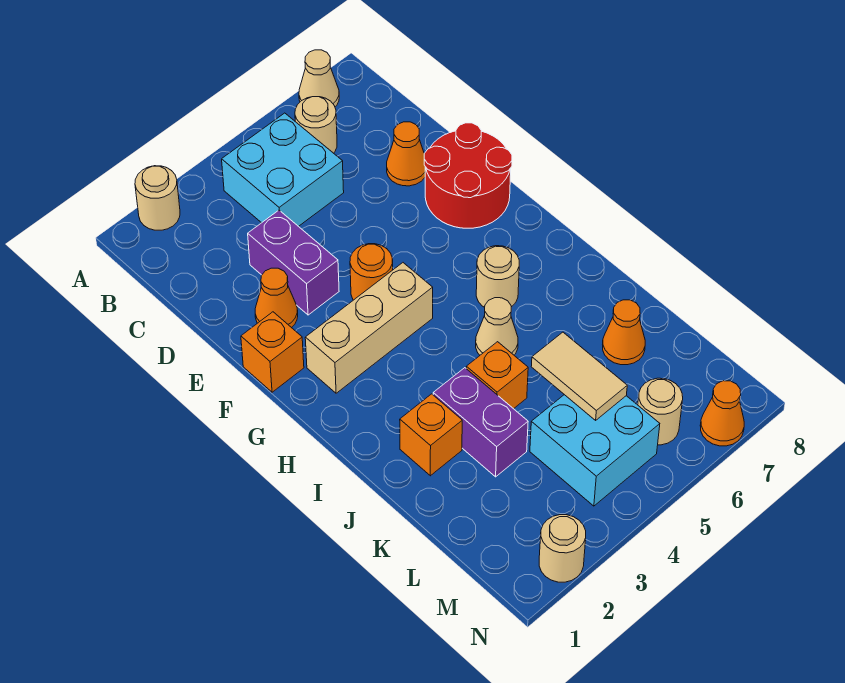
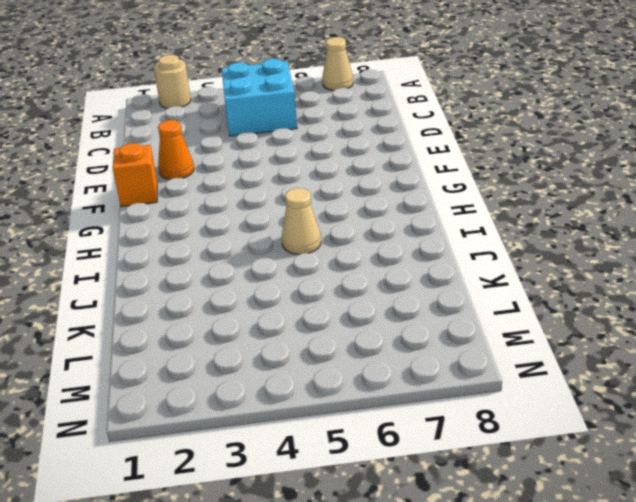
none -> tan round brick B6 level 1
none -> purple brick D3:E3 level 1
none -> orange cone D7 level 1

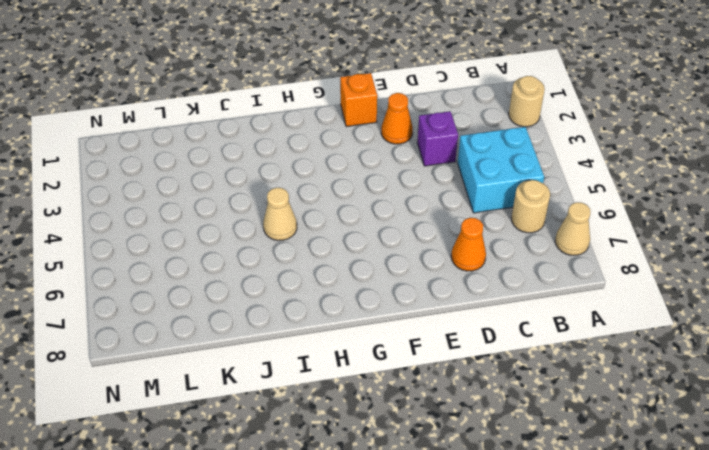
purple brick D3 level 1 -> purple brick D3:E3 level 1
none -> red round brick E7:F8 level 1
none -> orange round brick F4 level 1
none -> tan brick G2:G4 level 1

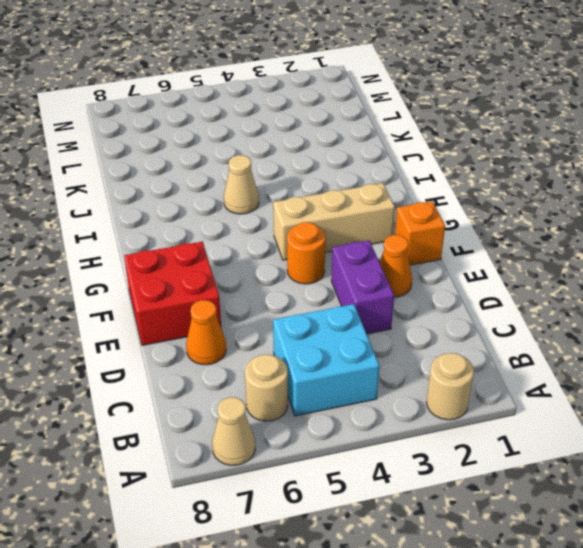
red brick E7:F8 level 1 -> red round brick E7:F8 level 1
none -> tan round brick H6 level 1
none -> orange brick J2 level 1
none -> purple brick J3:K3 level 1

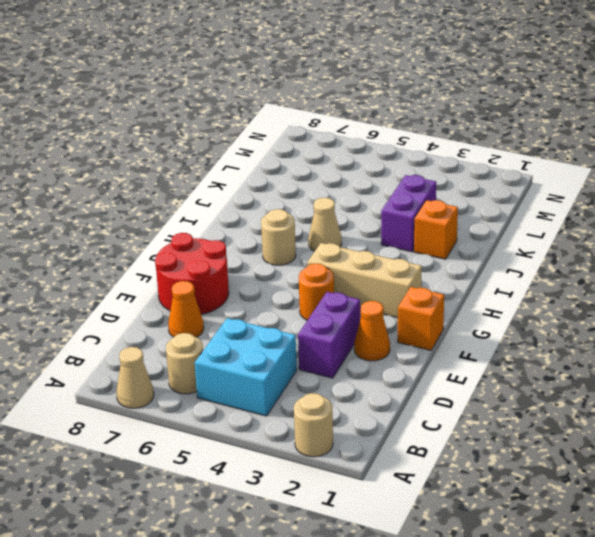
none -> orange brick J4 level 1
none -> orange cone K7 level 1
none -> cyan brick L4:M5 level 1

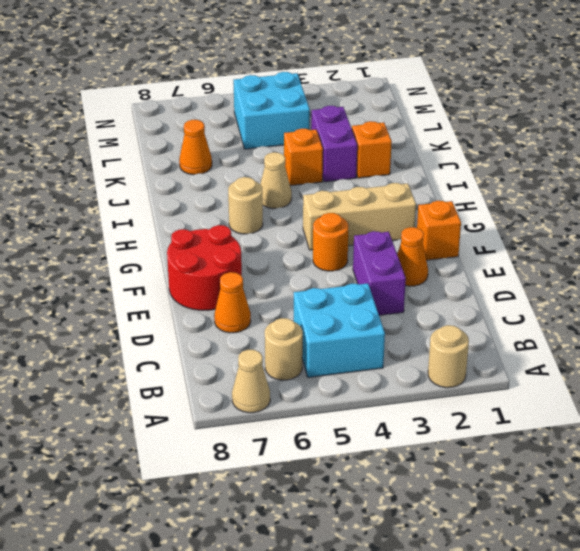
none -> tan round brick M6 level 1
none -> tan round brick N2 level 1
none -> orange cone N7 level 1

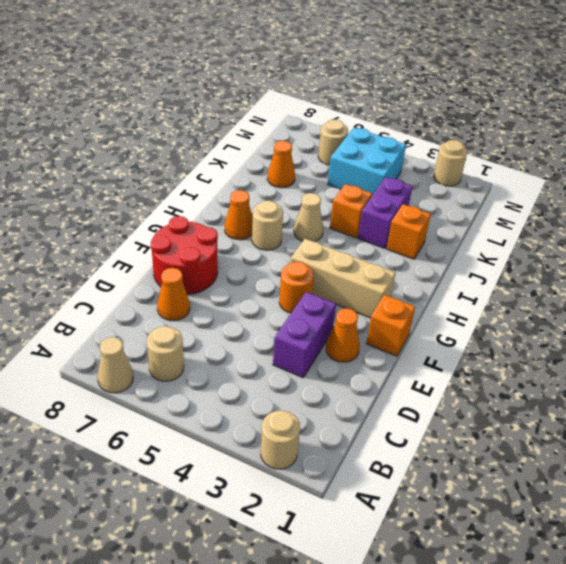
orange cone H7 level 1 -> orange cone N7 level 1
none -> cyan brick B4:C5 level 1
none -> tan tile K5:L5 level 2

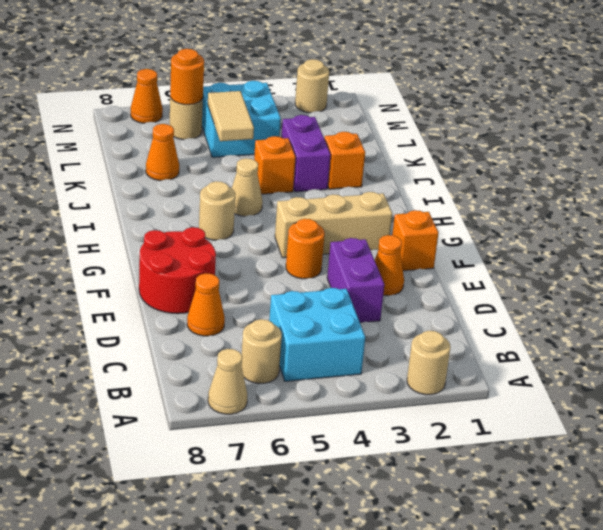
orange round brick M6 level 2 -> none

